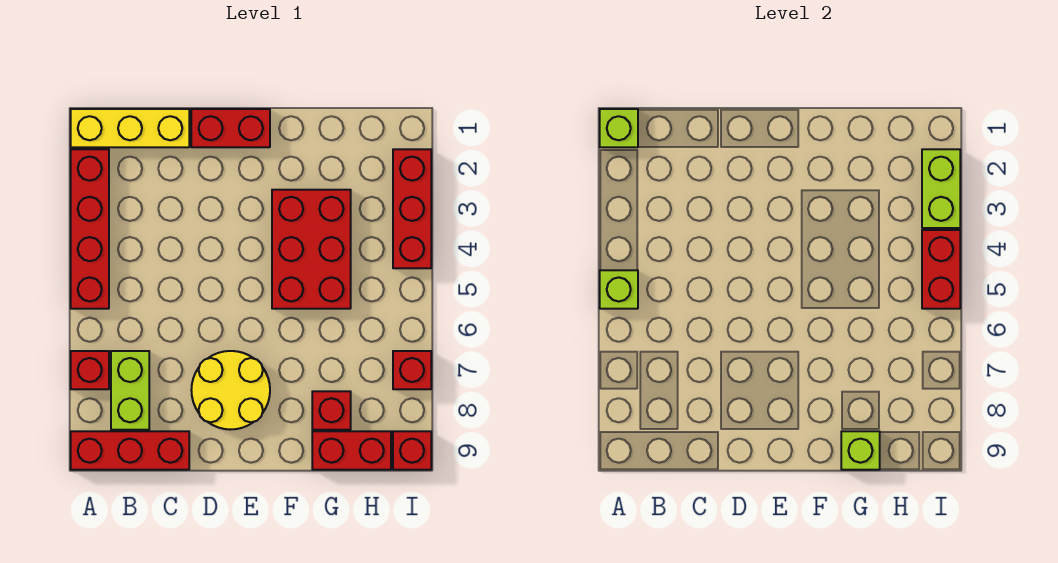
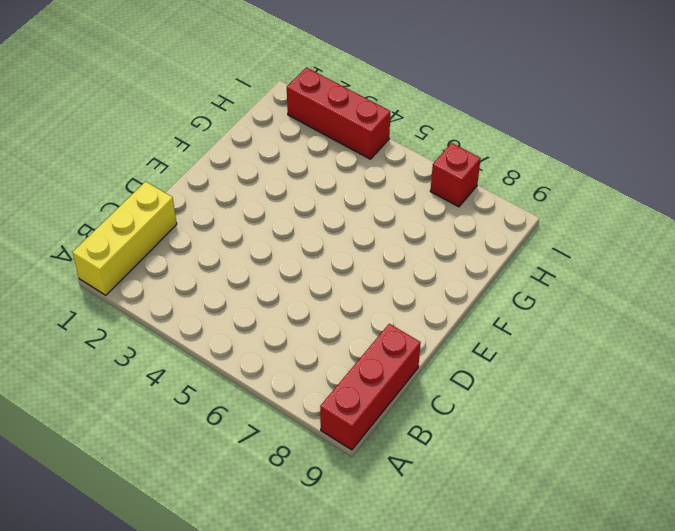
none -> red brick A2:A5 level 1
none -> red brick A7 level 1
none -> lime brick B7:B8 level 1

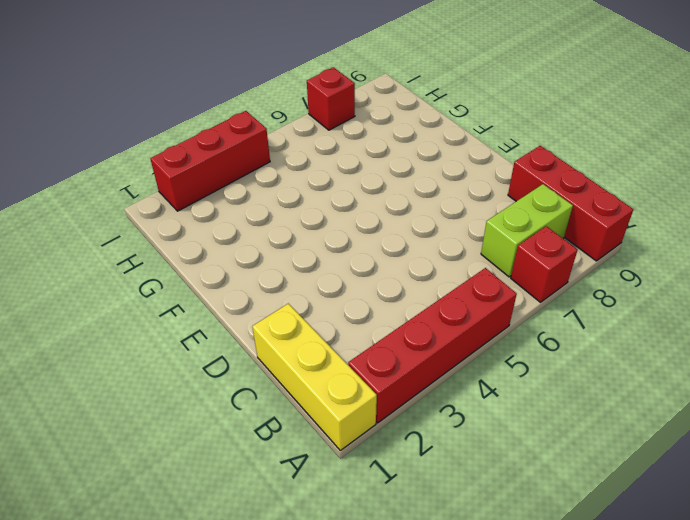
none -> red brick D1:E1 level 1
none -> yellow round brick D7:E8 level 1
none -> red brick F3:G5 level 1

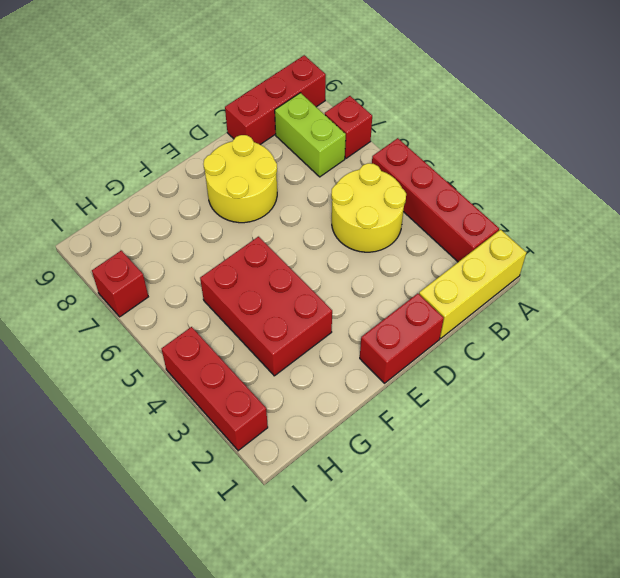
yellow round brick B4:C5 level 1 -> none
none -> red brick G8 level 1
none -> red brick G9:H9 level 1
none -> red brick I9 level 1

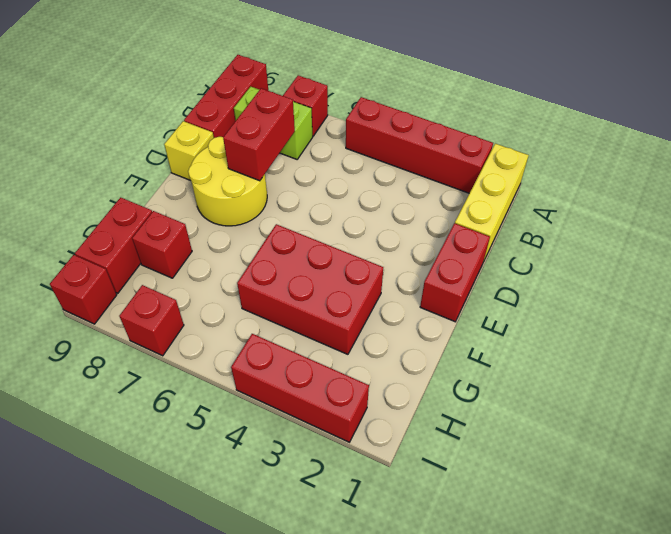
red brick C7:D7 level 2 -> red brick I4:I5 level 2
yellow brick D9 level 1 -> none
none -> lime brick A1 level 2
none -> lime brick A5 level 2
none -> lime brick G9 level 2

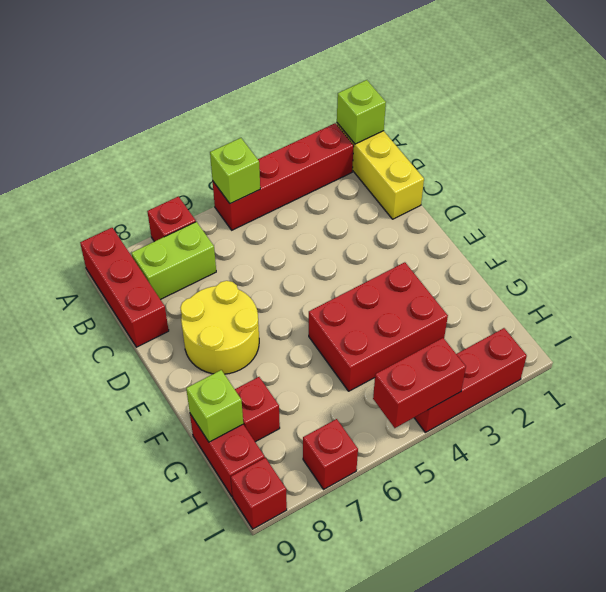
none -> red brick D1:E1 level 1
none -> lime brick I2:I3 level 2

